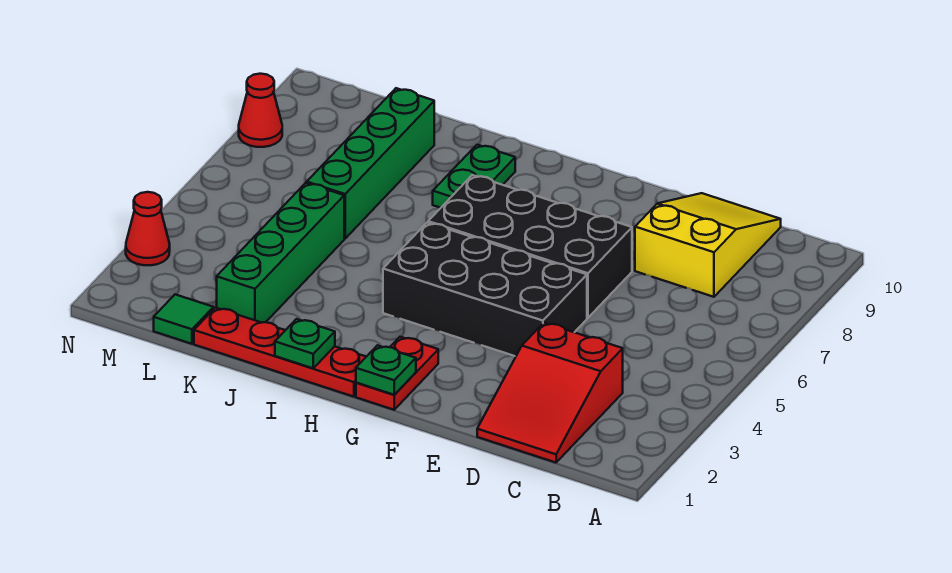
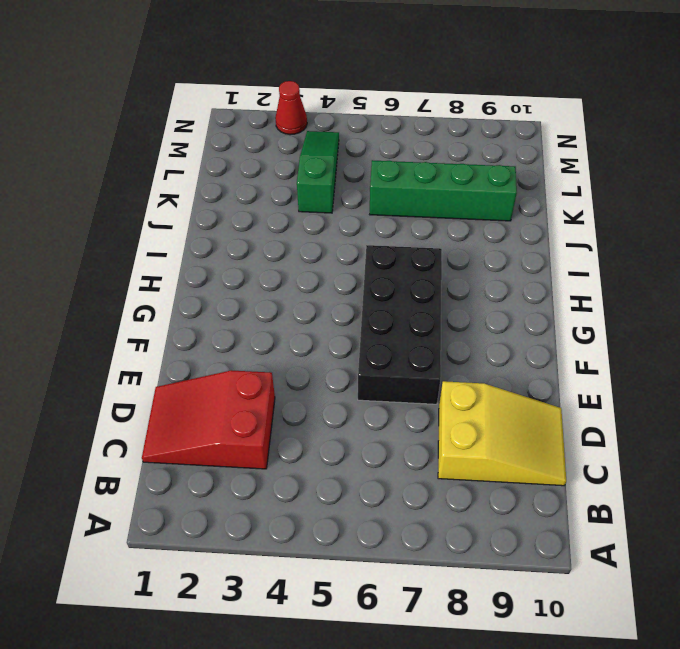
green slope K4:M4 level 1 top K -> green brick K2:K5 level 1
none -> black brick E4:H5 level 1
none -> red plate G1:G2 level 1
none -> red plate H1:K1 level 1

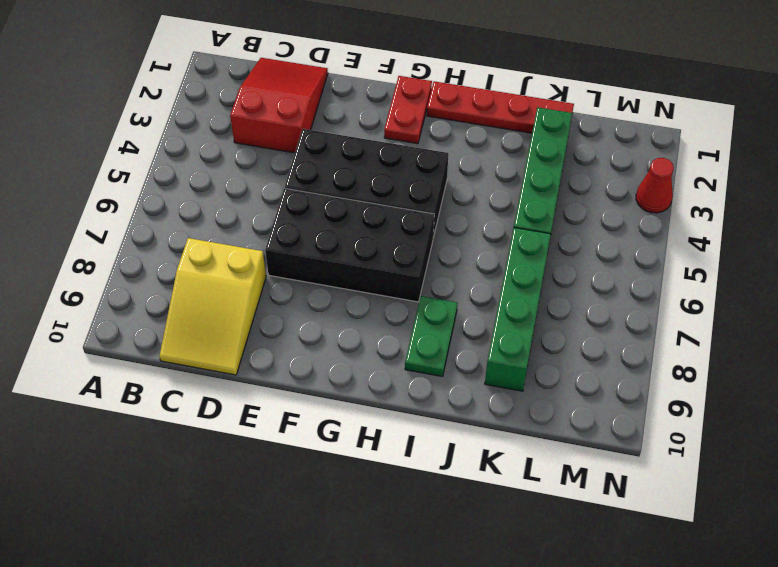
none -> green tile L1 level 1
none -> red cone N8 level 1
none -> green plate G1 level 2

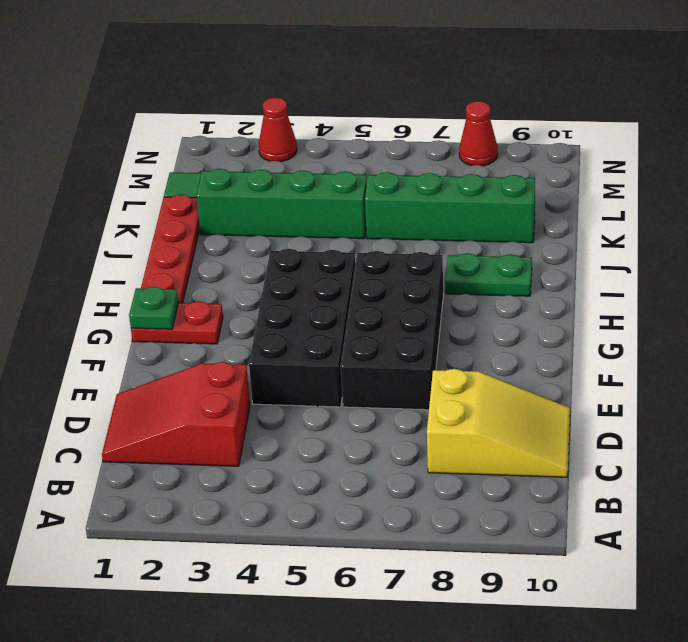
none -> green plate I1 level 2

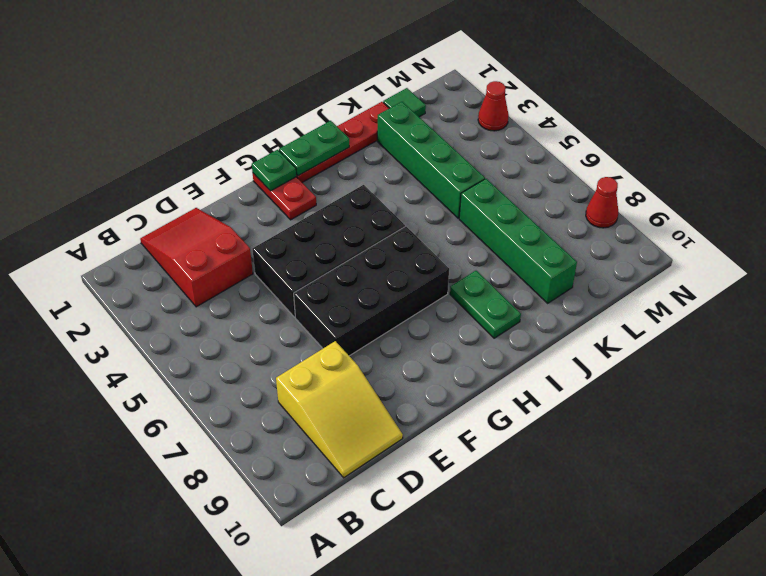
green plate H1:I1 level 2 -> green plate I1 level 2

